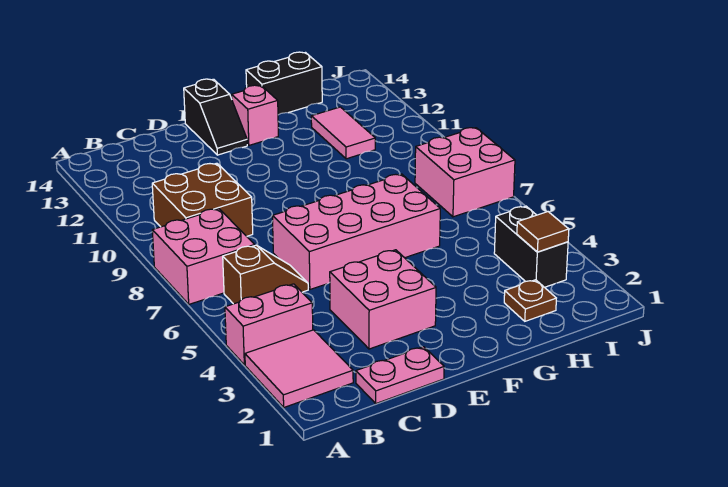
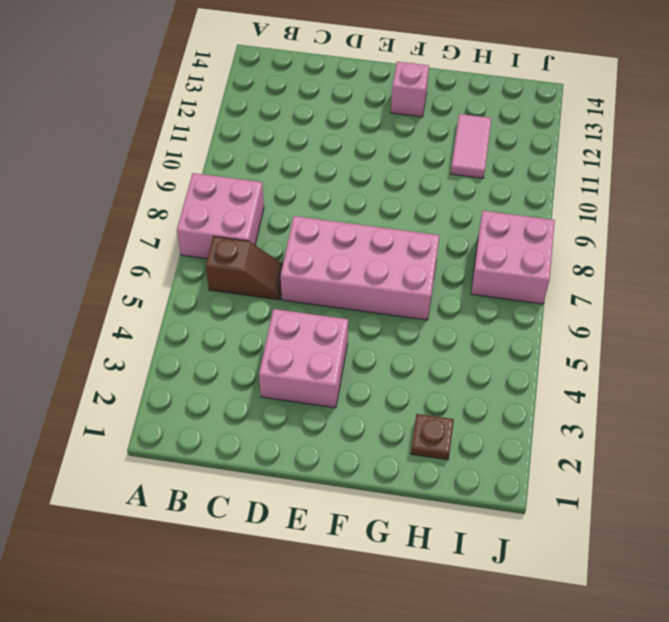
none -> pink tile A2:B3 level 1
none -> pink brick A4:B4 level 1
none -> brown brick B9:C10 level 1

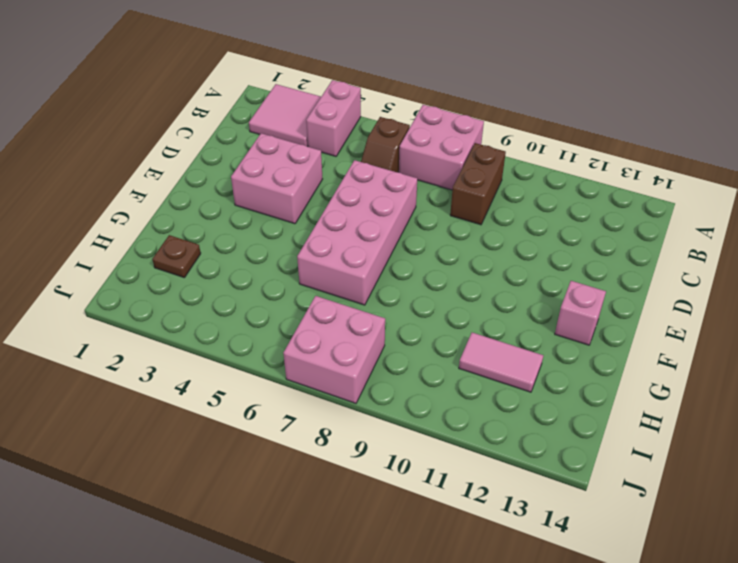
brown brick B9:C9 level 1 -> brown brick B9:C10 level 1
none -> pink plate C1:D1 level 1
none -> black slope E13:E14 level 1 top 14
none -> black brick G14:H14 level 1

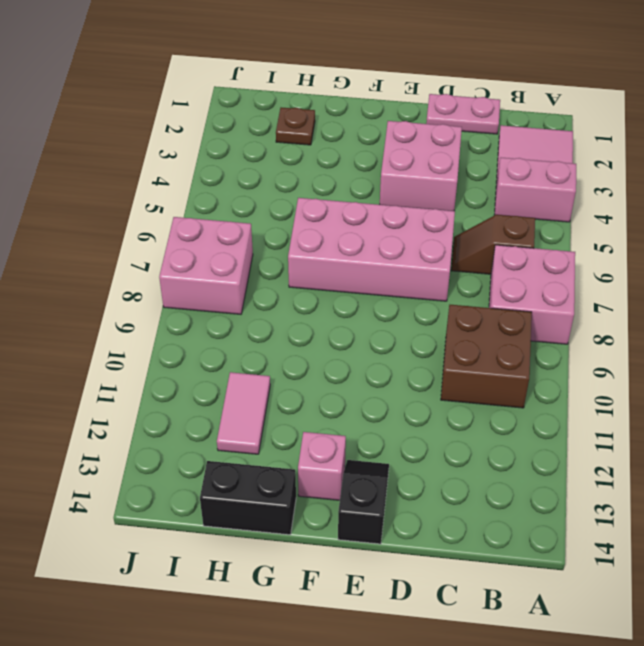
none -> black brick I3:I4 level 1
none -> brown tile I3 level 2

